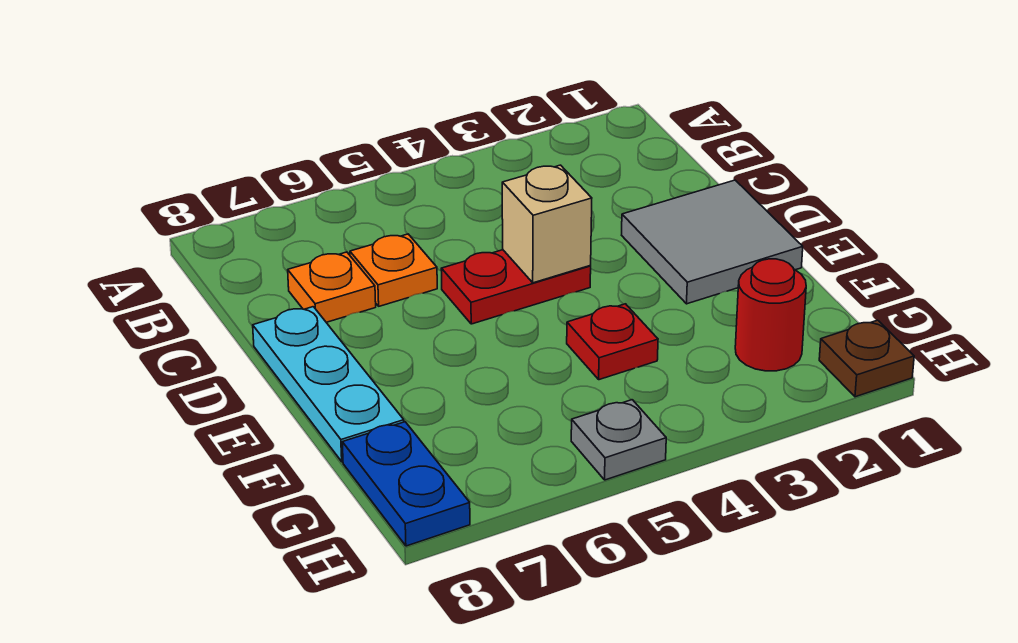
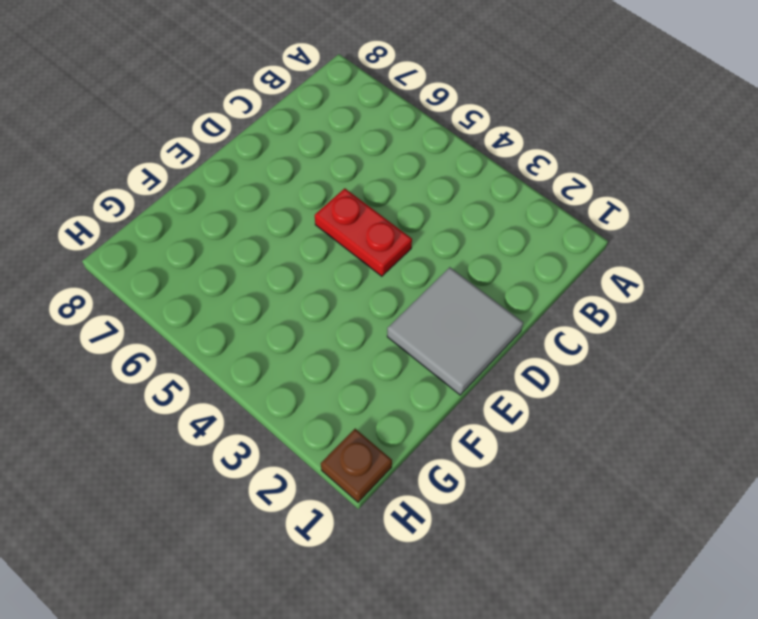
none -> orange plate C6 level 1
none -> orange plate C7 level 1

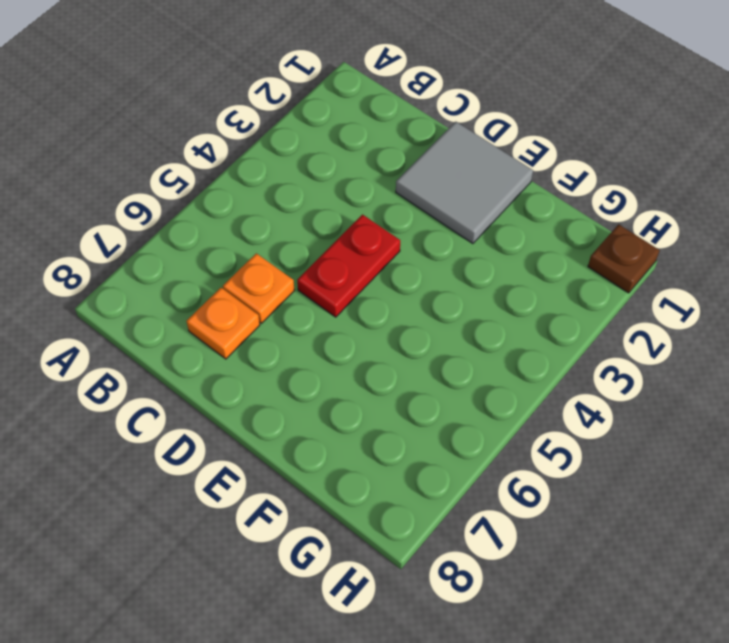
none -> cyan plate D8:F8 level 1
none -> red plate F4 level 1

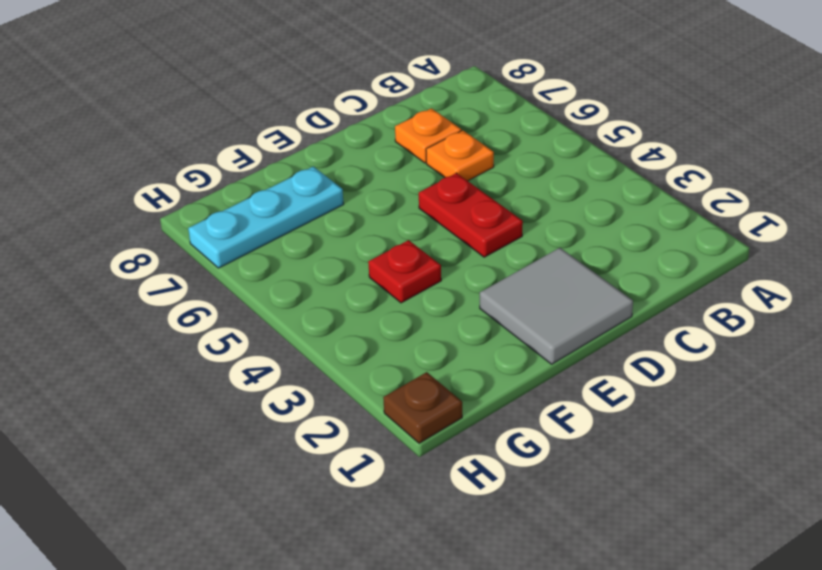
cyan plate F7:H7 level 1 -> cyan plate D8:F8 level 1
none -> red round brick G2 level 1
none -> blue plate G8:H8 level 1

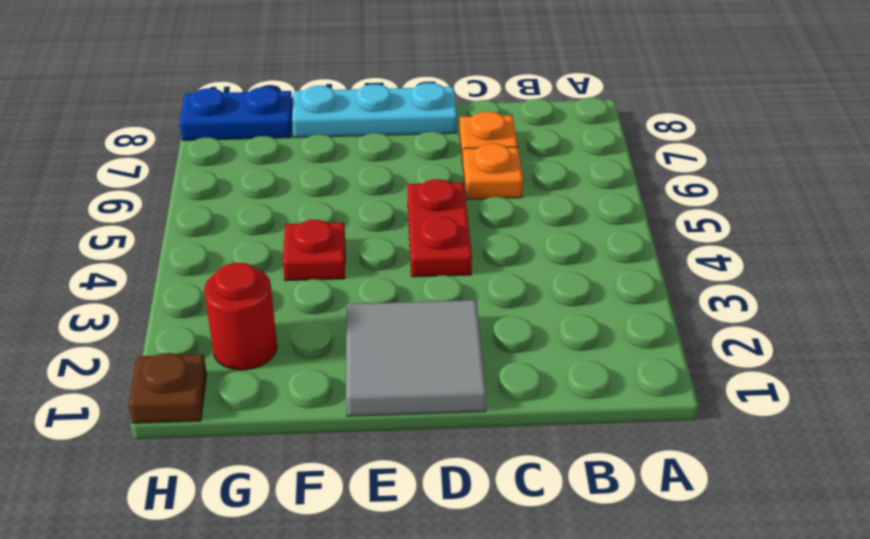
none -> grey plate H5 level 1
none -> tan brick D4 level 2

